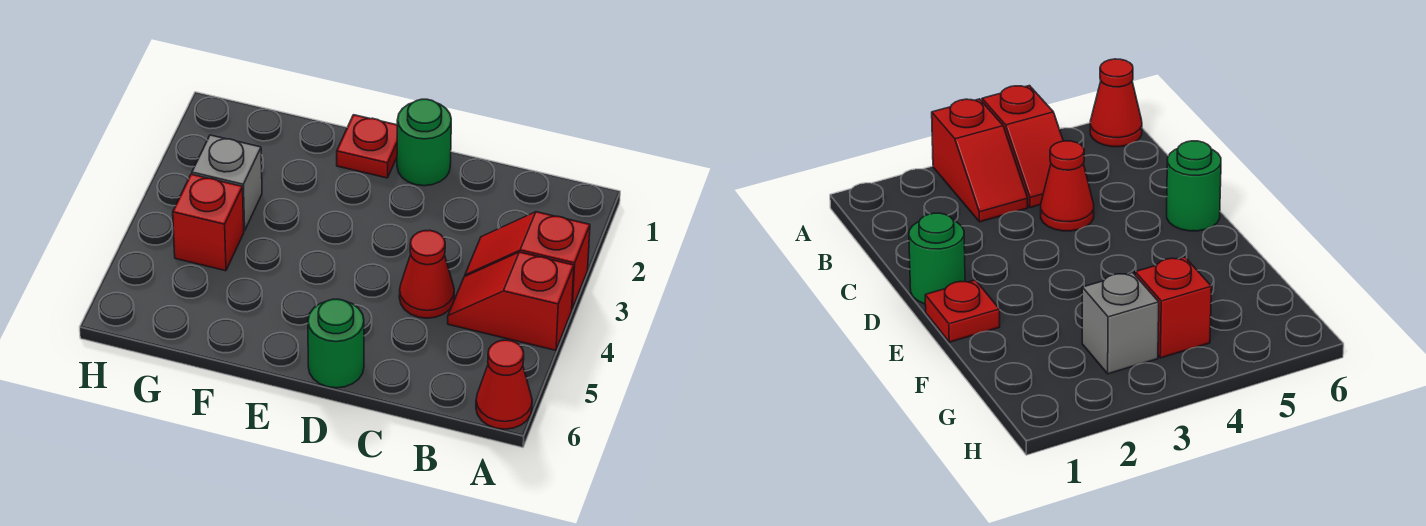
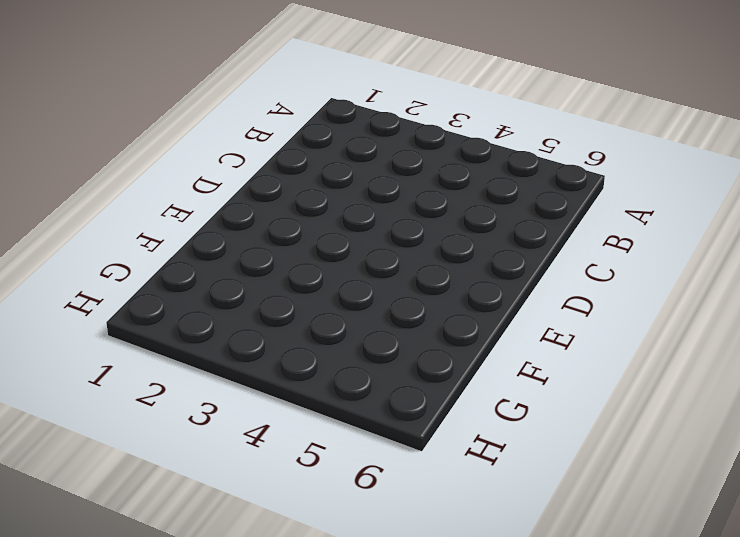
none -> red slope A3:B3 level 1 top A
none -> red slope A4:B4 level 1 top A

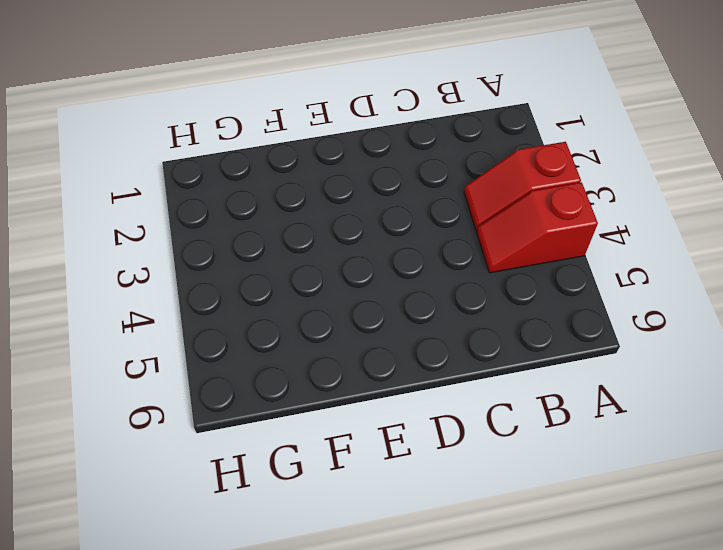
none -> red cone A6 level 1
none -> red cone C4 level 1

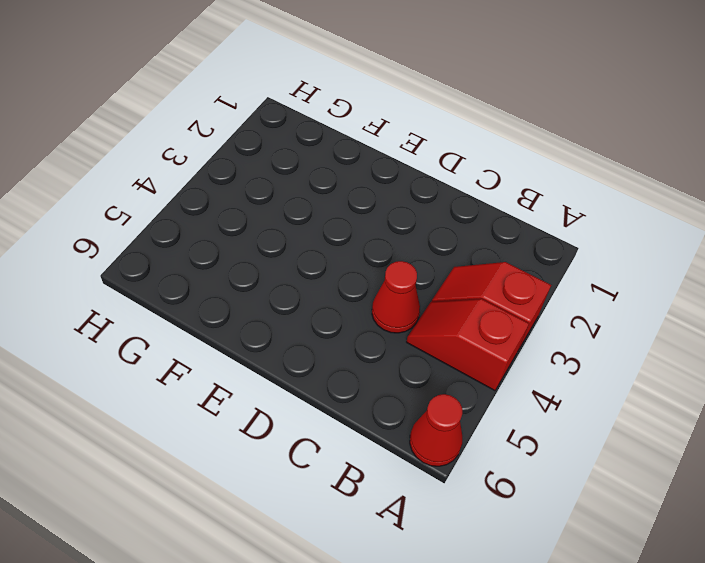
none -> green round brick D1 level 1
none -> green round brick D6 level 1

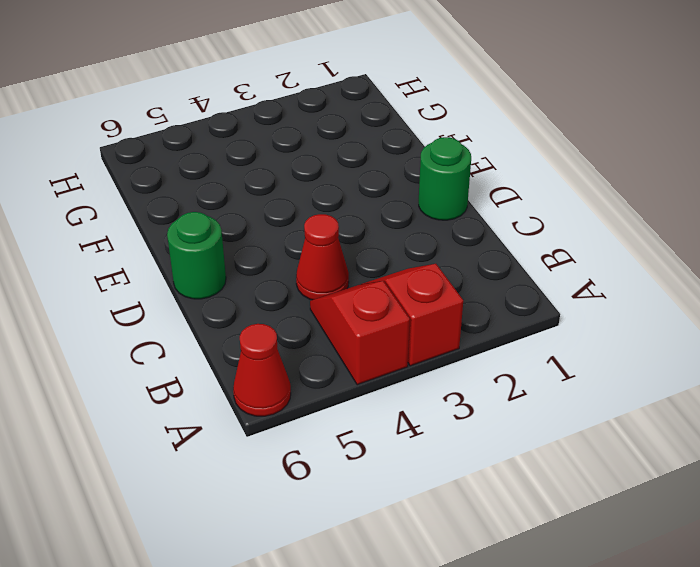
none -> red plate E1 level 1
none -> grey brick G3 level 1

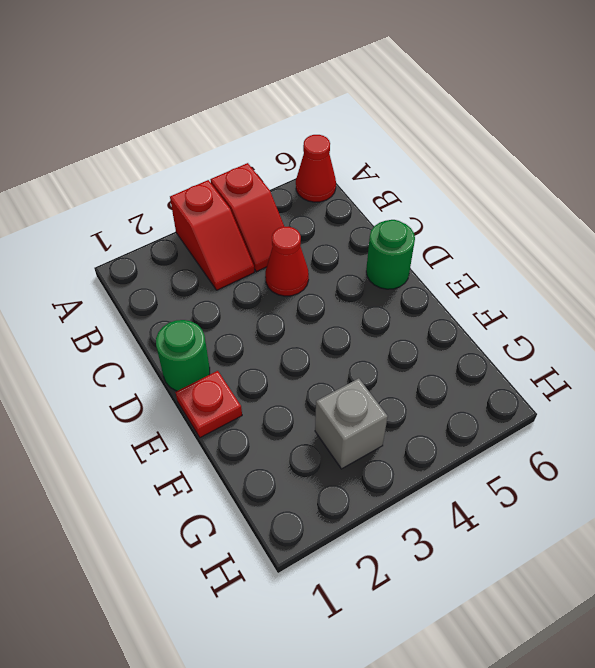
none -> red brick G4 level 1

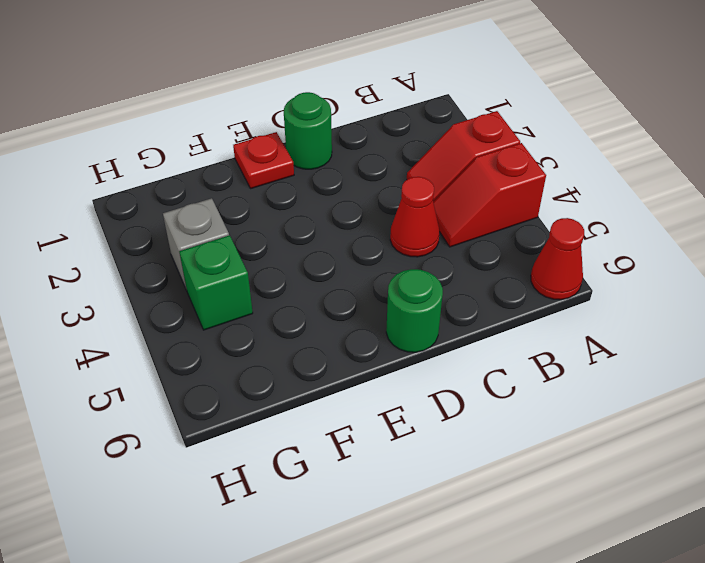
green brick G4 level 1 -> red brick G4 level 1

